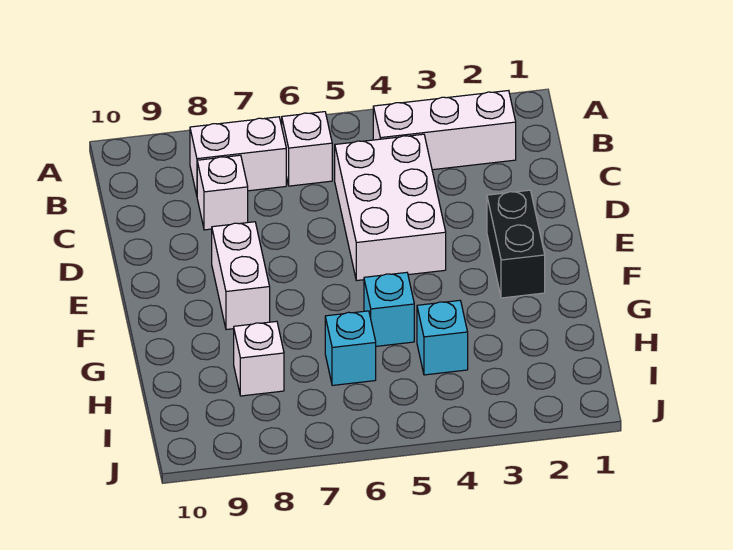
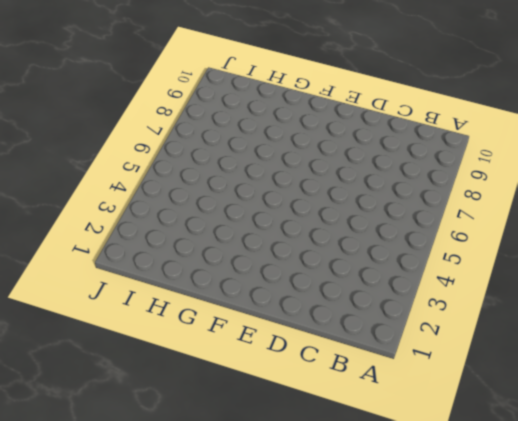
none -> white brick B2:B4 level 1
none -> white brick B6 level 1

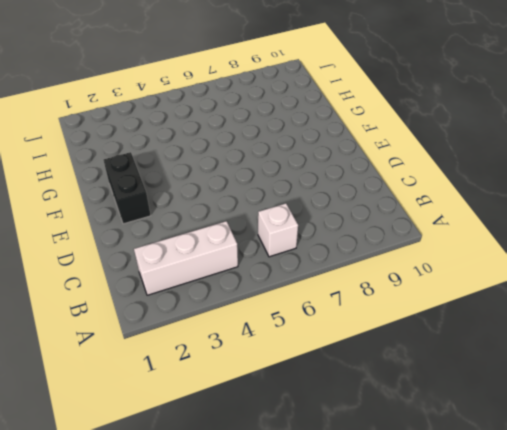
none -> white brick B7:B8 level 1
none -> white brick C4:E5 level 1

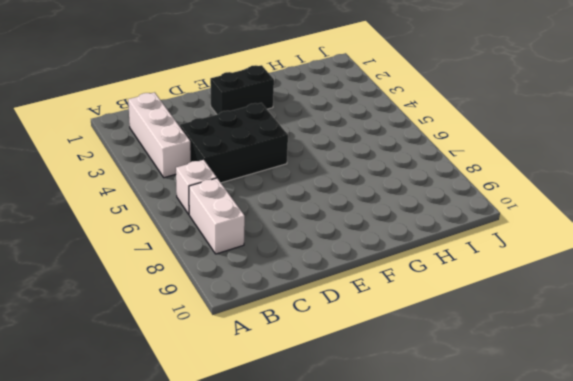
black brick C4:E5 level 1 -> white brick C4:E5 level 1
none -> white brick C8 level 1
none -> white brick E8:F8 level 1

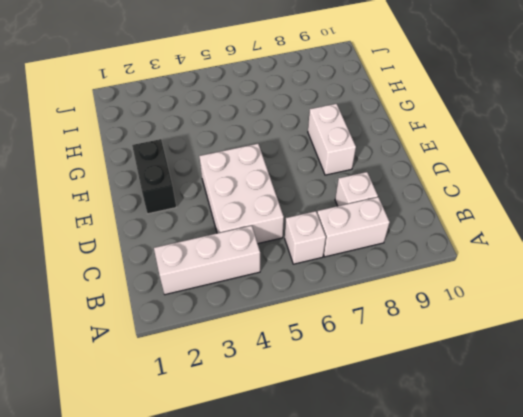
none -> cyan brick G5 level 1
none -> cyan brick H4 level 1

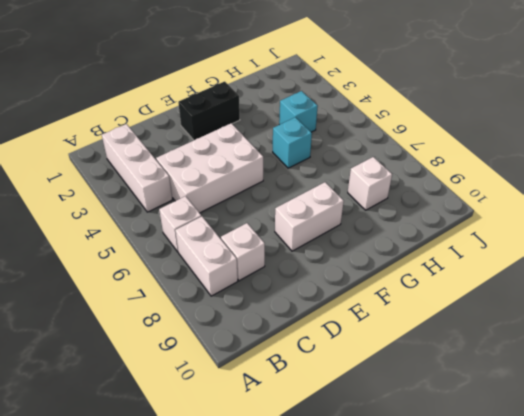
none -> cyan brick H6 level 1

